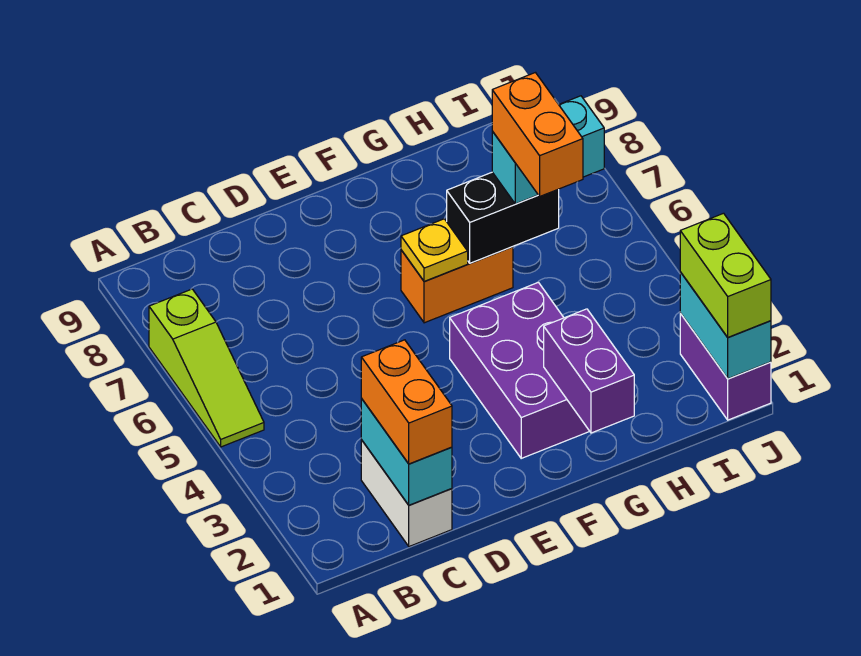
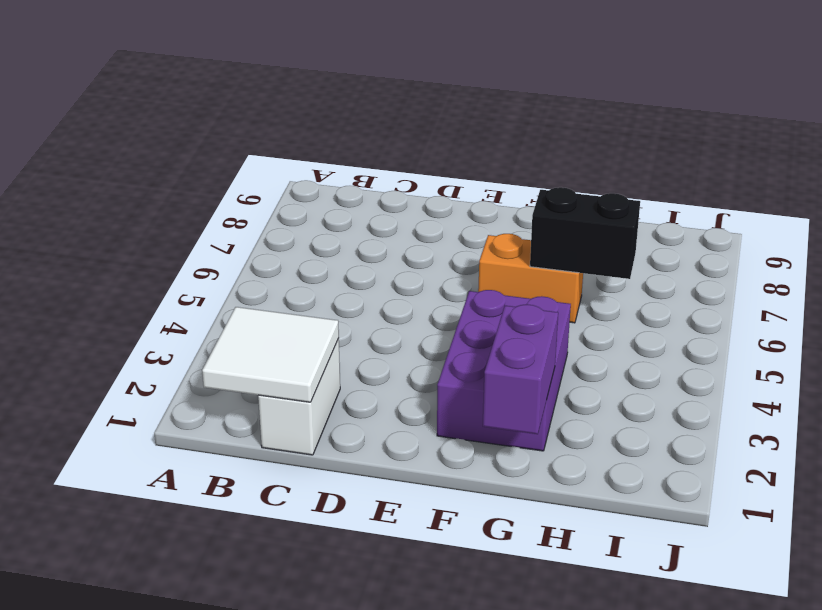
white tile B1:C2 level 2 -> cyan brick C1:C2 level 2
none -> lime slope A5:A7 level 1 top 7
none -> purple brick J1:J2 level 1
none -> yellow plate F6 level 2

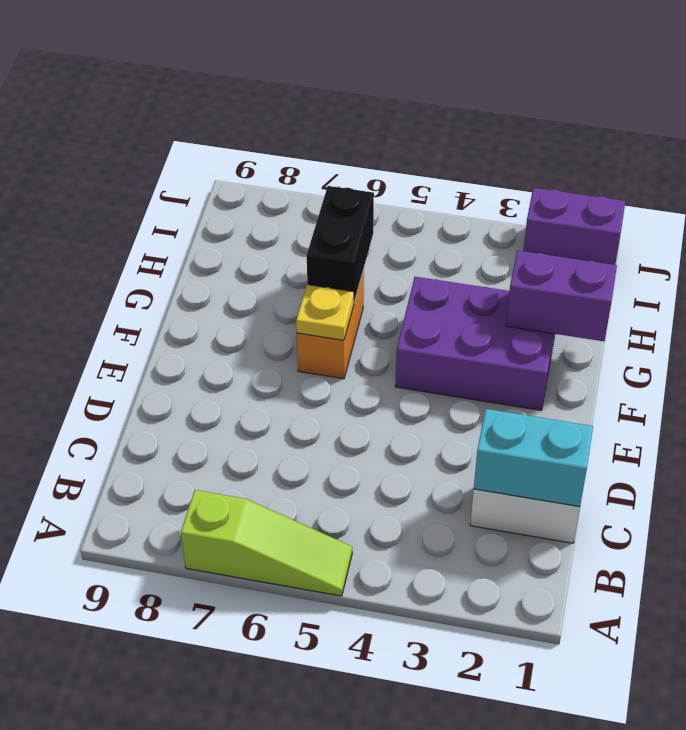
none -> cyan brick J1:J2 level 2
none -> orange brick C1:C2 level 3
none -> cyan brick H6:I6 level 3

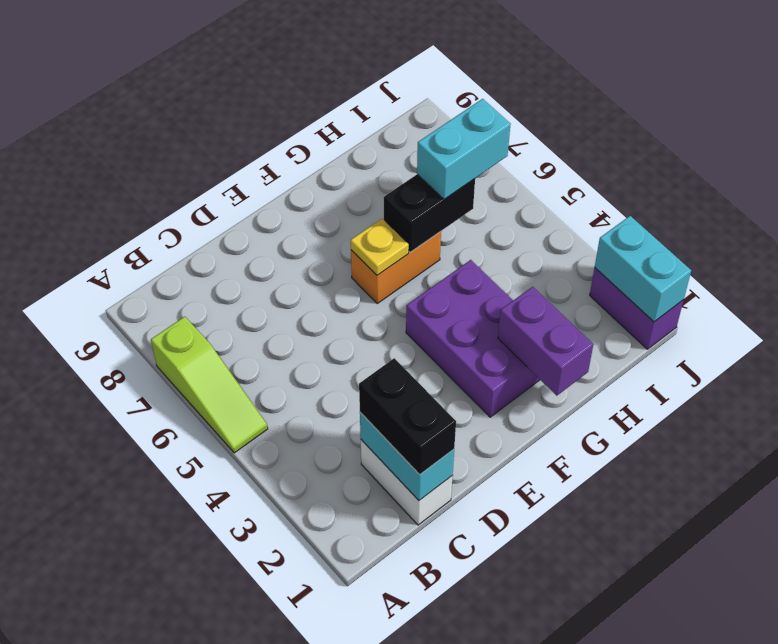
black brick C1:C2 level 3 -> orange brick C1:C2 level 3
none -> lime brick J1:J2 level 3
none -> orange brick H5:H6 level 4

